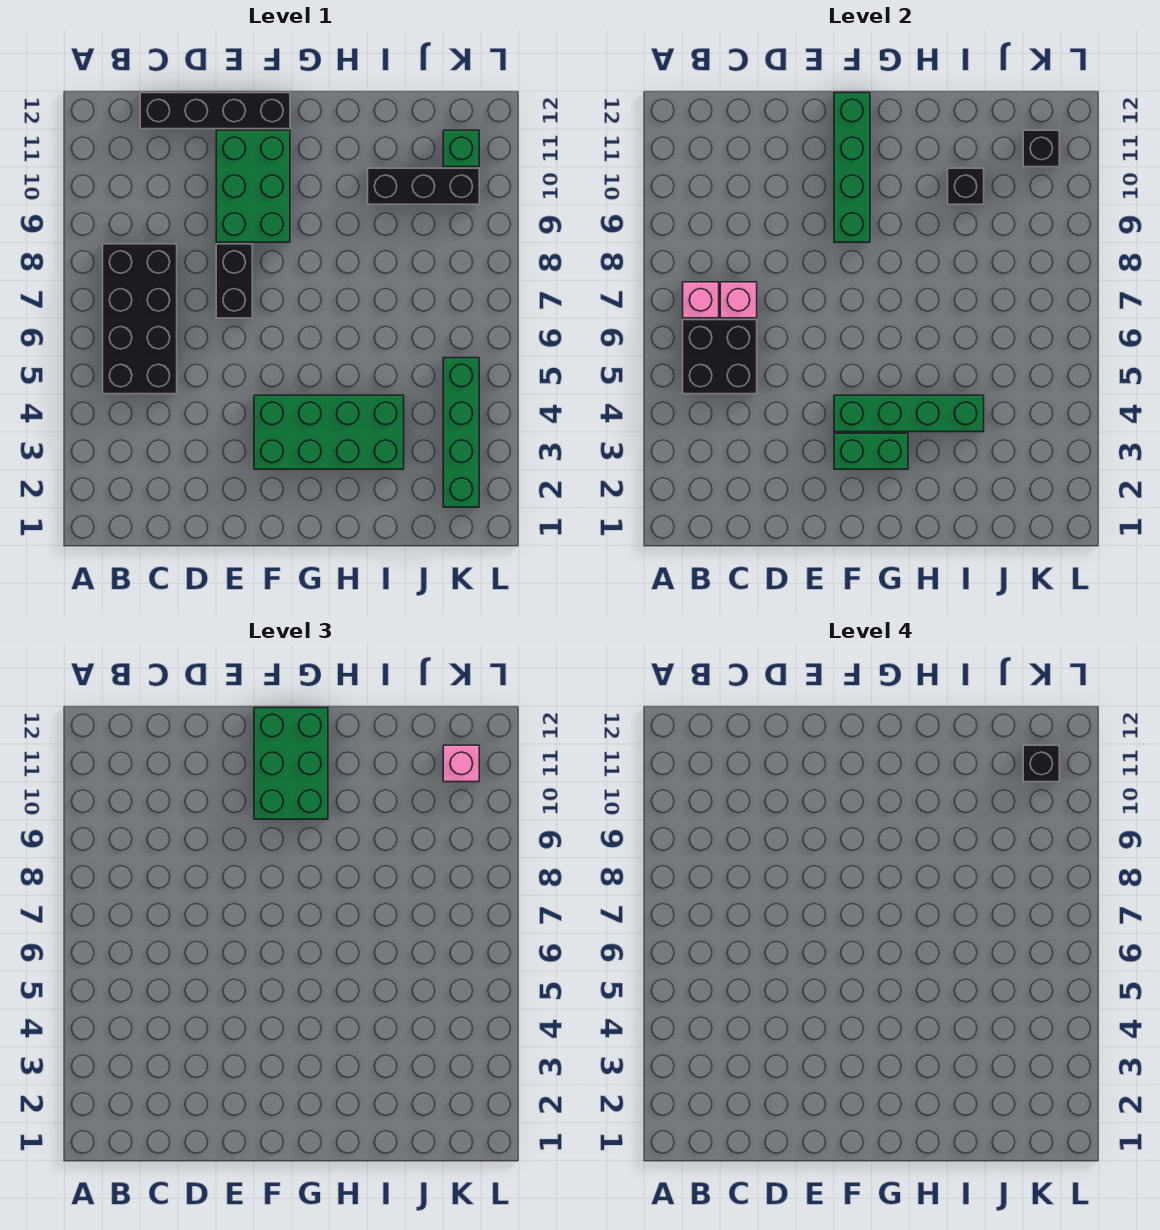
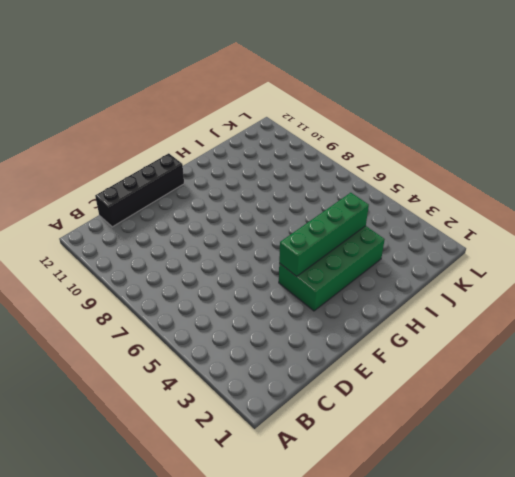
none -> black brick B5:C8 level 1
none -> black brick E7:E8 level 1
none -> green brick E9:F11 level 1

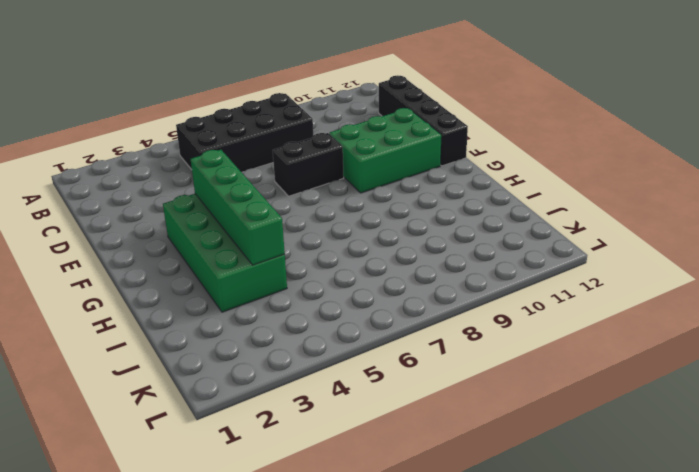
none -> black brick I10:K10 level 1
none -> green brick K2:K5 level 1
none -> green brick K11 level 1

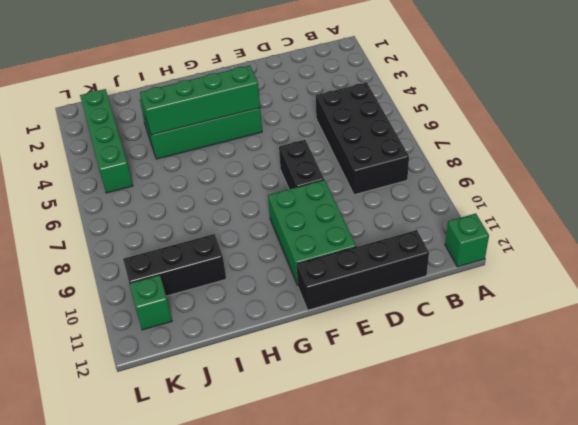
green brick A12 level 1 -> none
none -> black brick B5:C6 level 2
none -> pink brick B7 level 2
none -> pink brick C7 level 2

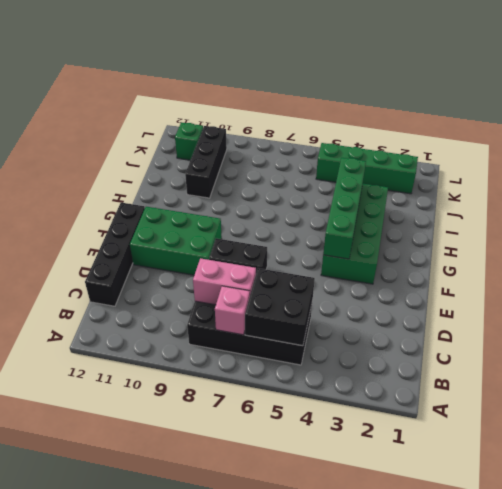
pink brick C7:C8 level 2 -> pink brick C7 level 2
none -> green brick F3:G3 level 2
none -> green brick F9:F12 level 2
none -> black brick I10 level 2

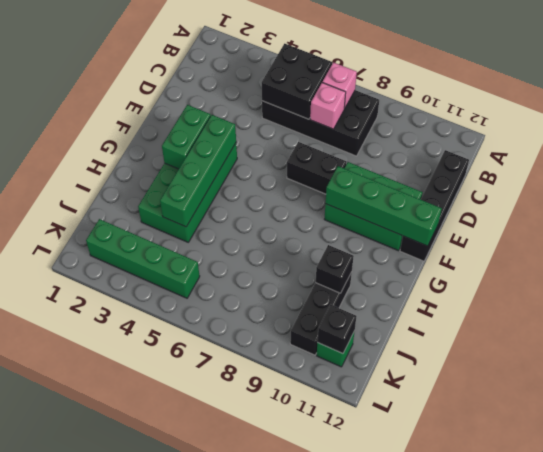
none -> green brick F10:G12 level 3
none -> pink brick K11 level 3
none -> black brick K11 level 4

